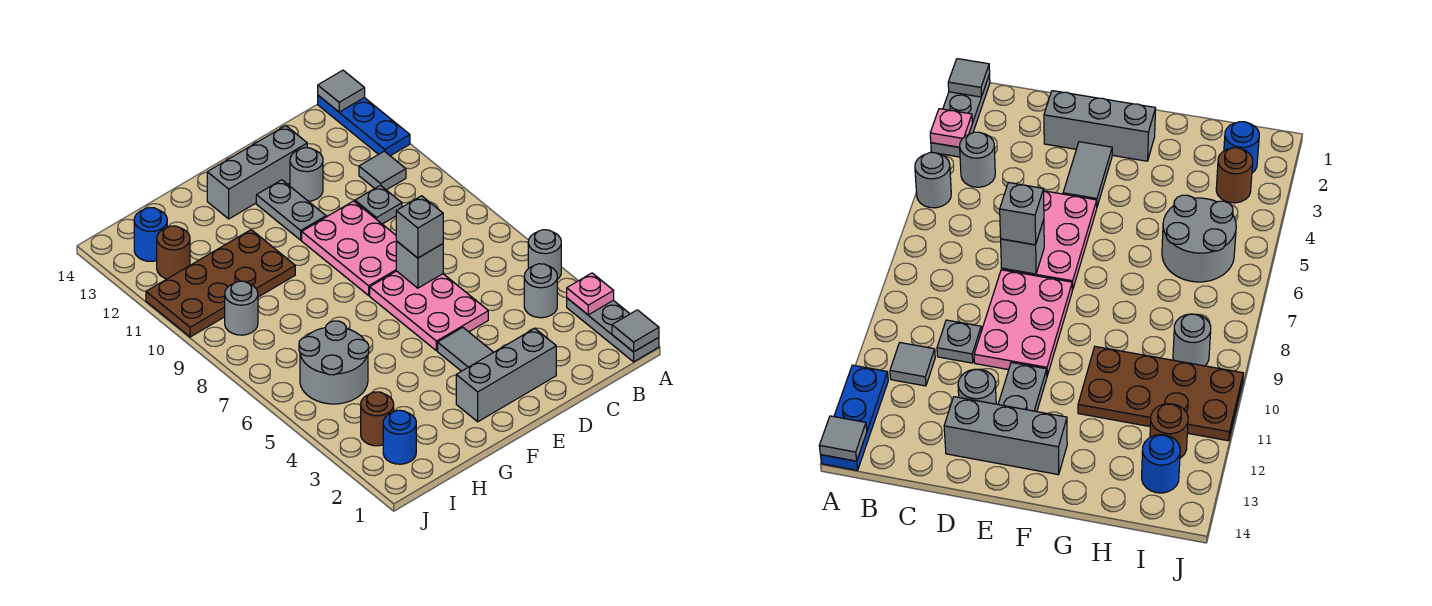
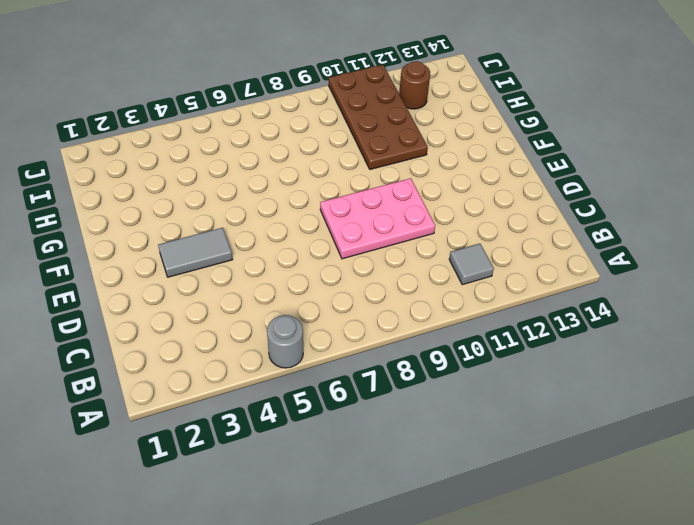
none -> grey plate A1:A3 level 1
none -> blue plate A12:A14 level 1
none -> grey round brick B4 level 1

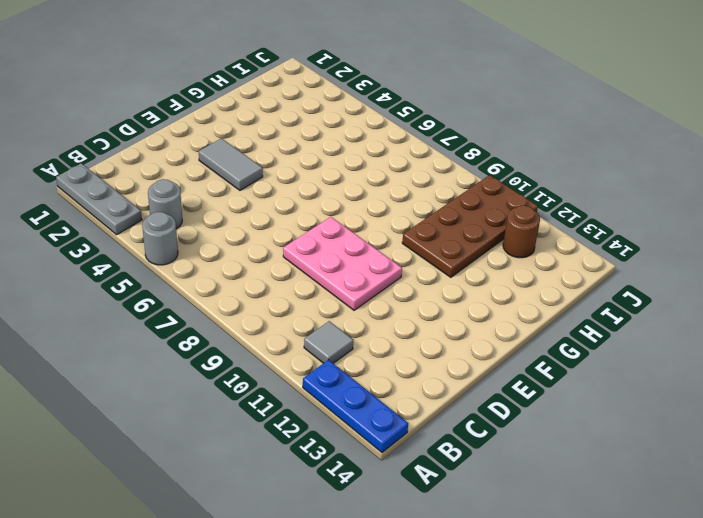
none -> grey plate C10 level 1
none -> grey brick D2:F2 level 1
none -> pink plate D5:E7 level 1

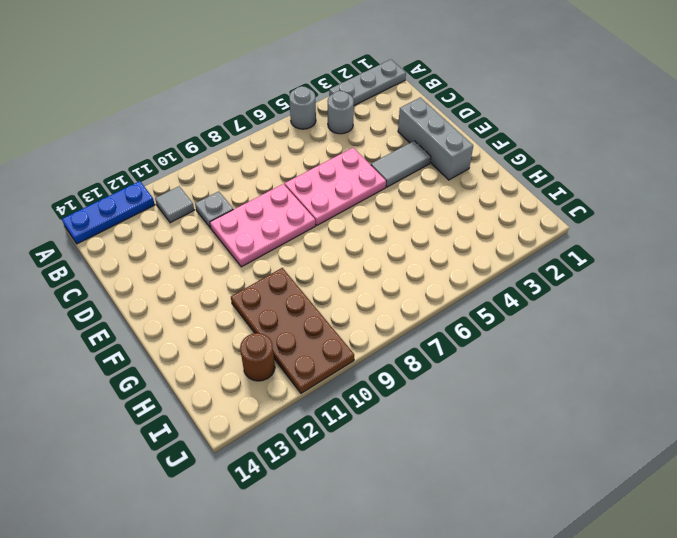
none -> grey round brick D12 level 1
none -> grey brick D13:F13 level 1
none -> grey plate E11:E12 level 1

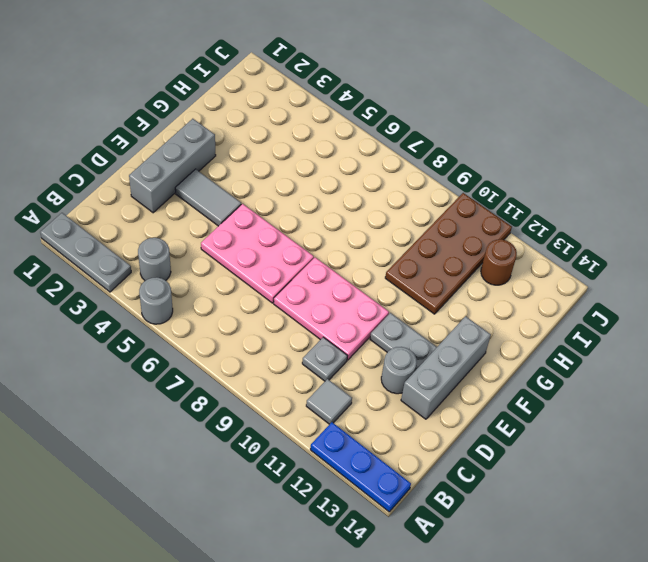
none -> grey round brick H5:I6 level 1
none -> blue round brick I2 level 1
none -> brown round brick I3 level 1

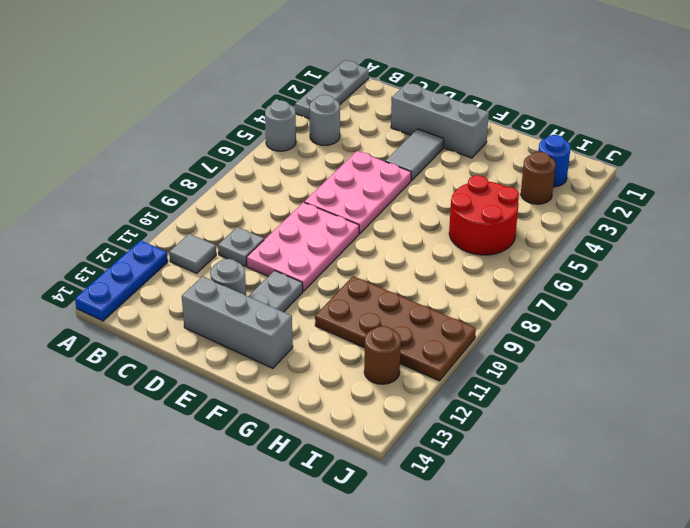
red round brick H5:I6 level 1 -> grey round brick H5:I6 level 1
none -> grey round brick I9 level 1
none -> blue round brick I13 level 1
none -> grey tile A1 level 2

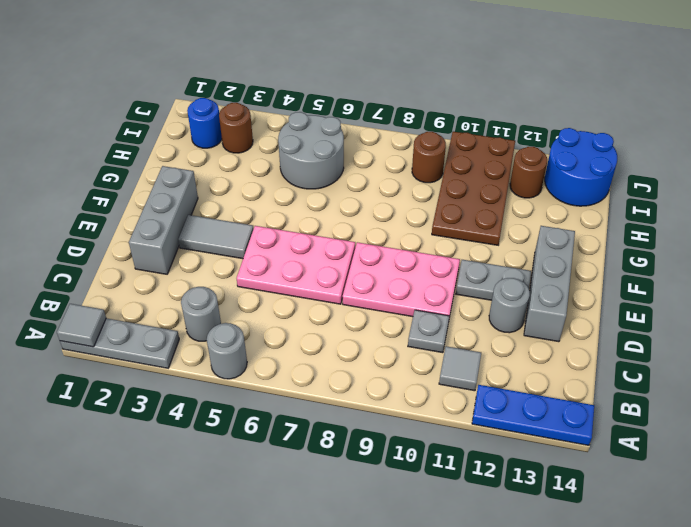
brown round brick I9 level 1 -> grey round brick I9 level 1
blue round brick I13:J14 level 1 -> blue round brick I13 level 1
none -> pink plate A3 level 2
none -> grey tile A14 level 2
none -> grey brick D7 level 2

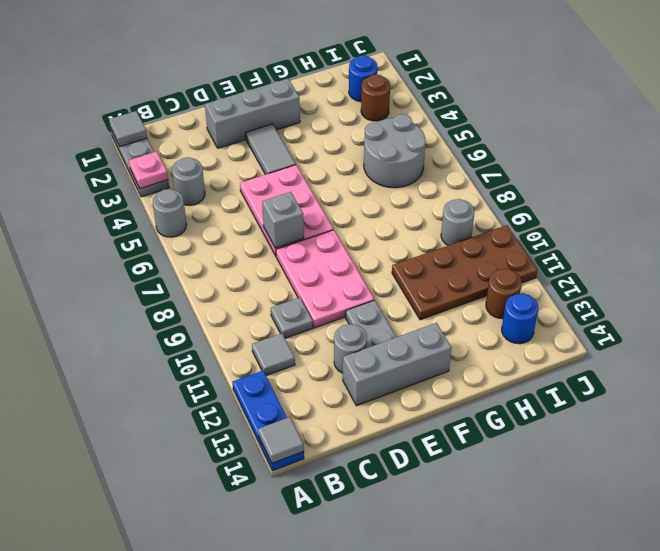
none -> grey brick D7 level 3

